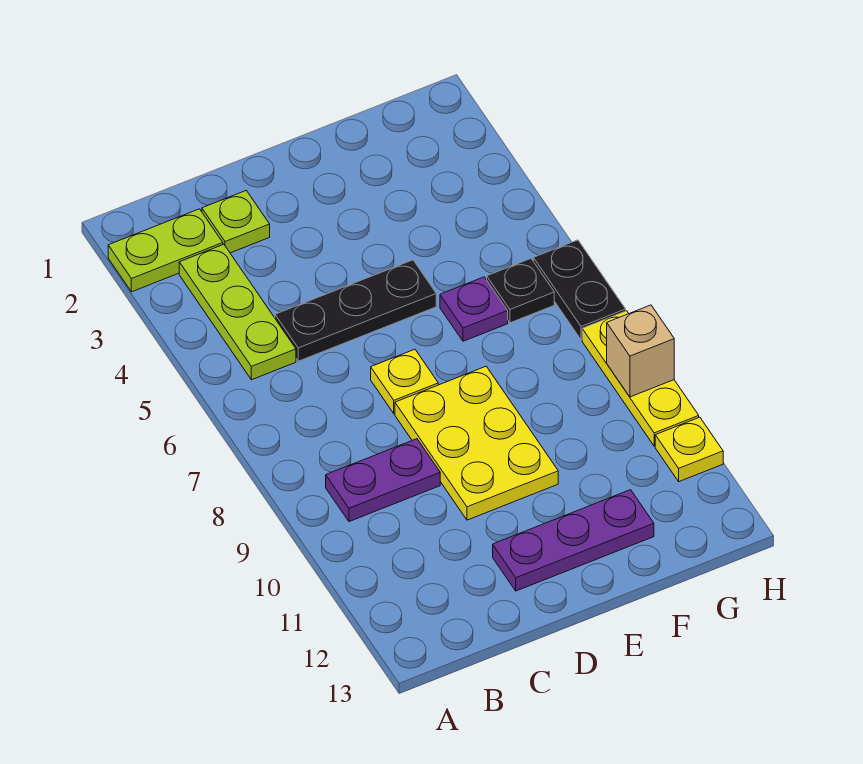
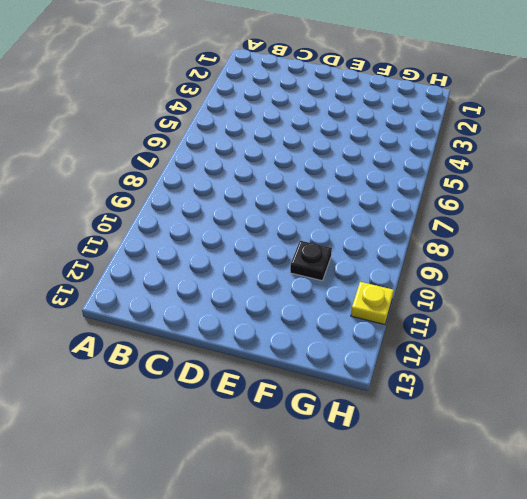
black plate F10 level 1 -> black plate G6 level 1
none -> lime plate A2:B2 level 1
none -> lime plate B3:B5 level 1
none -> purple plate B9:C9 level 1

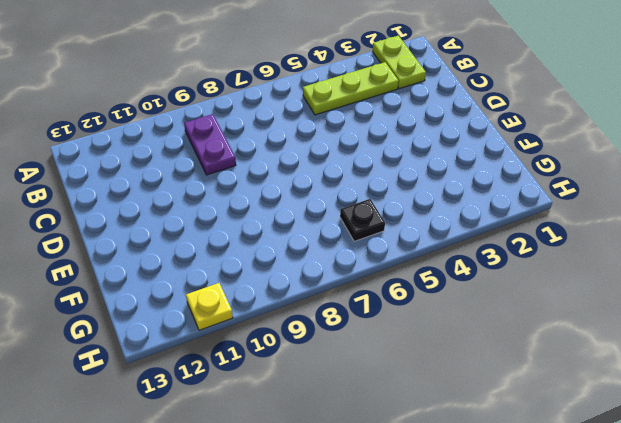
none -> lime plate C2 level 1
none -> black plate C5:E5 level 1
none -> yellow plate D7 level 1

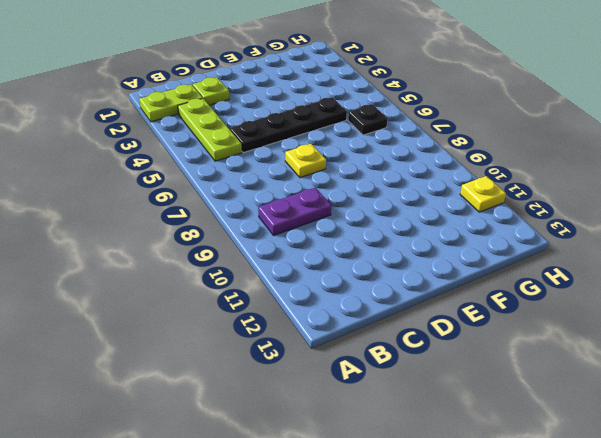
black plate C5:F5 level 1 -> black plate C5:E5 level 1
none -> yellow plate D8:E10 level 1
none -> purple plate D12:F12 level 1
none -> purple plate F6 level 1

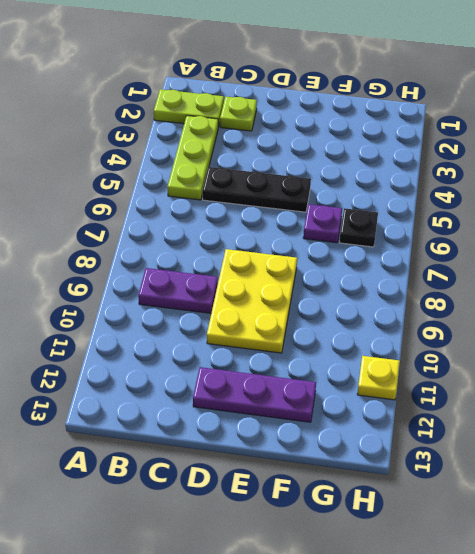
none -> yellow plate D7 level 1
none -> black plate H6:H7 level 1
none -> yellow plate H8:H10 level 1

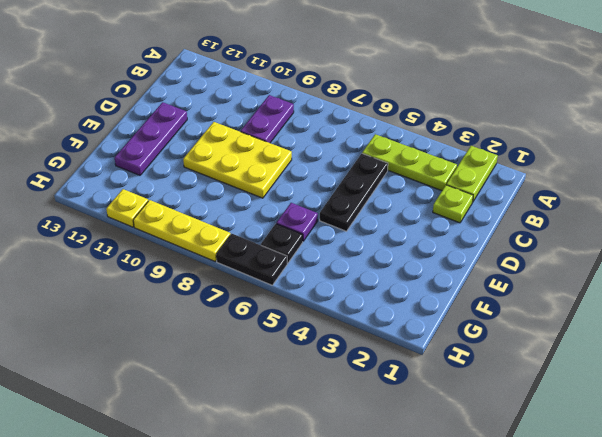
none -> yellow plate D7 level 1
none -> tan brick H9 level 2

